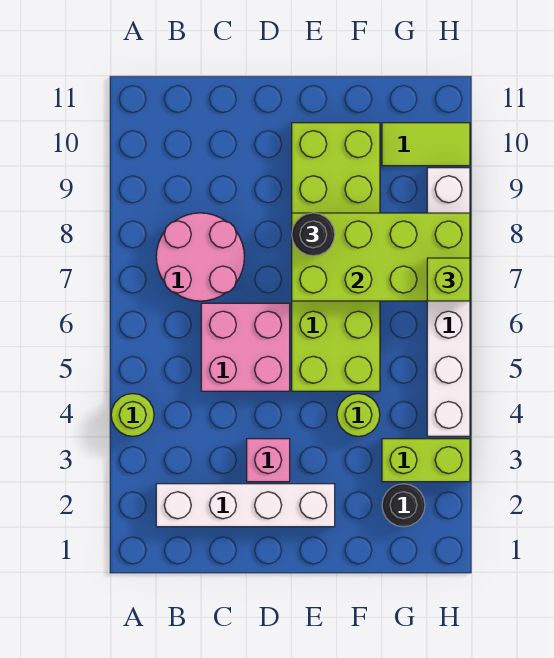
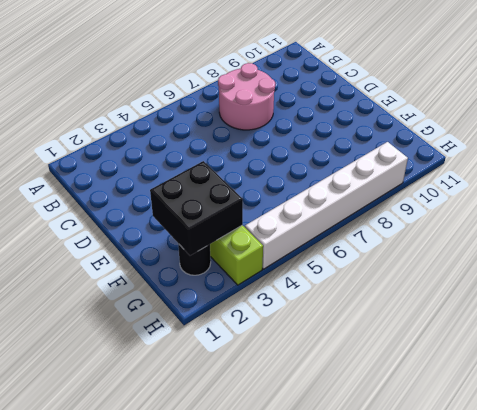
black brick F2:G3 level 2 -> none
none -> lime round brick A4 level 1
none -> white brick B2:E2 level 1
none -> pink brick C5:D6 level 1

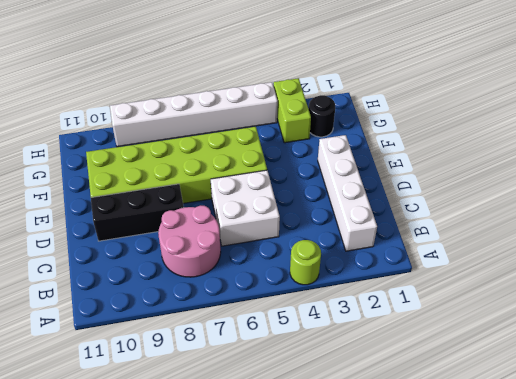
white brick C5:D6 level 1 -> pink brick C5:D6 level 1
black brick D8:D10 level 1 -> none
none -> pink brick D3 level 1
none -> lime round brick F4 level 1
none -> lime tile G10:H10 level 1

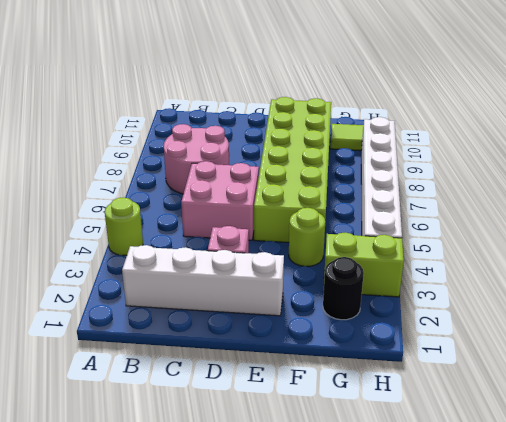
none -> lime brick E7:H8 level 2
none -> black round brick E8 level 3
none -> lime brick H7 level 3

